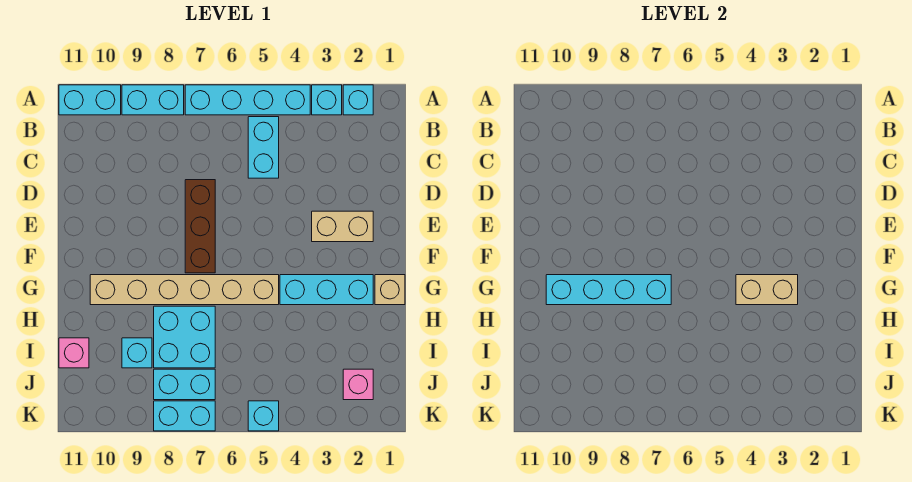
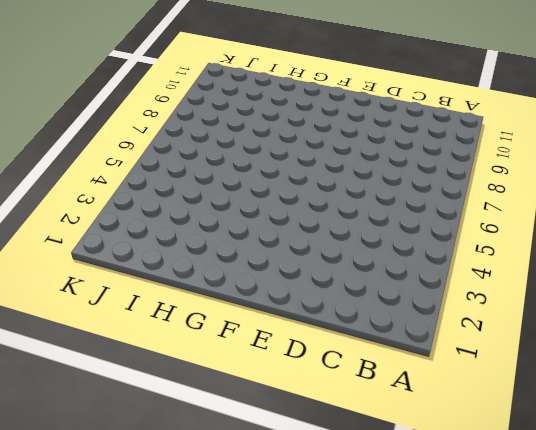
none -> cyan brick A2 level 1
none -> cyan brick A3 level 1
none -> cyan brick A4:A7 level 1

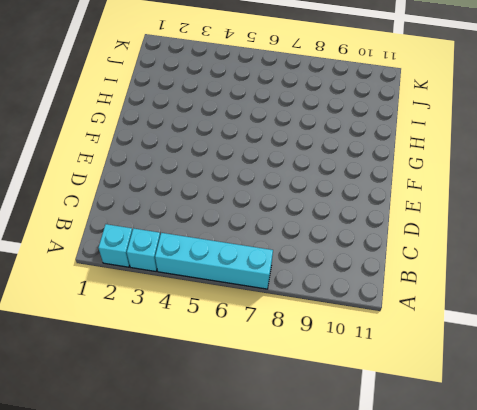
none -> cyan brick A8:A9 level 1
none -> cyan brick A10:A11 level 1
none -> cyan brick B5:C5 level 1

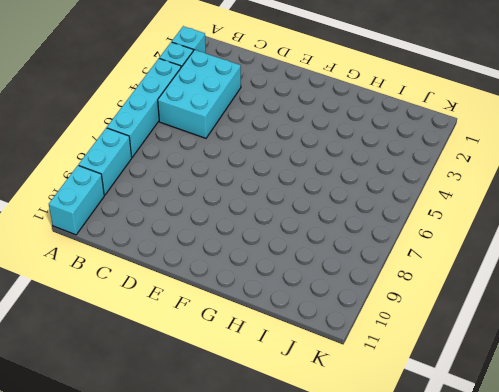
cyan brick B3:C5 level 1 -> cyan brick B5:C5 level 1
none -> brown brick D7:F7 level 1
none -> tan brick E2:E3 level 1
none -> tan brick G1 level 1

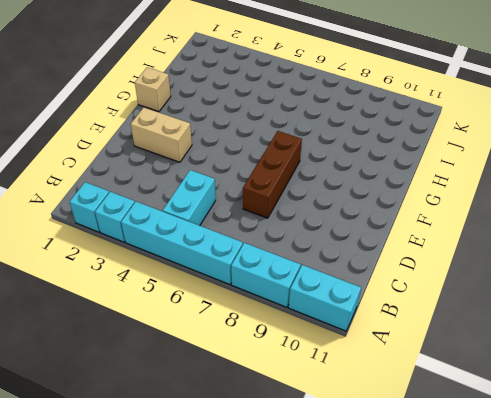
none -> cyan brick G2:G4 level 1
none -> tan brick G5:G10 level 1
none -> cyan brick H7:I8 level 1

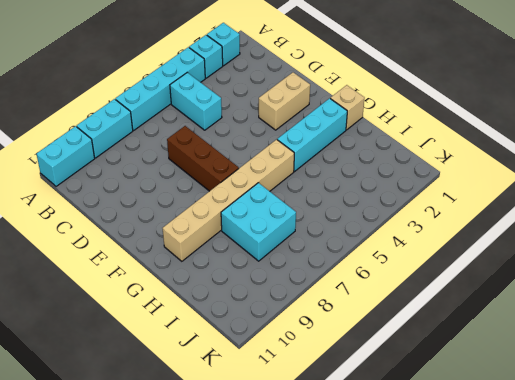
none -> cyan brick I9 level 1
none -> pink brick I11 level 1
none -> pink brick J2 level 1

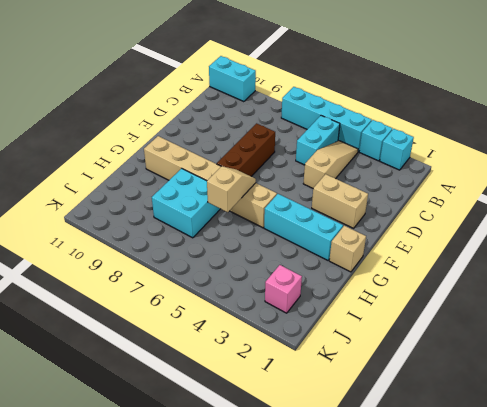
tan slope B4:D4 level 1 top D -> none
tan slope G6:H6 level 2 top H -> none
none -> cyan brick A8:A9 level 1
none -> cyan brick I9 level 1
none -> pink brick I11 level 1

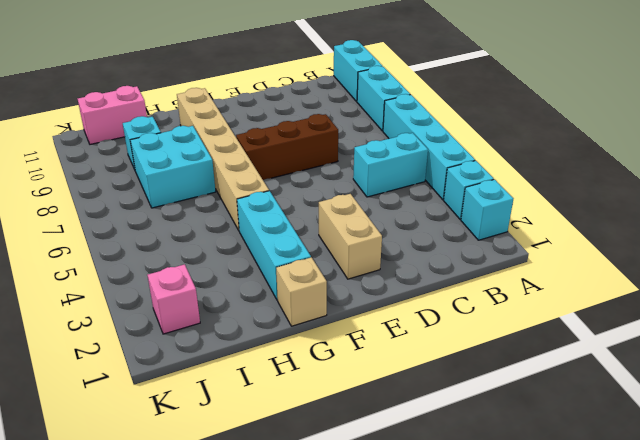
pink brick I11:J11 level 1 -> pink brick I11 level 1
none -> cyan brick J7:J8 level 1
none -> cyan brick K5 level 1
none -> cyan brick K7:K8 level 1

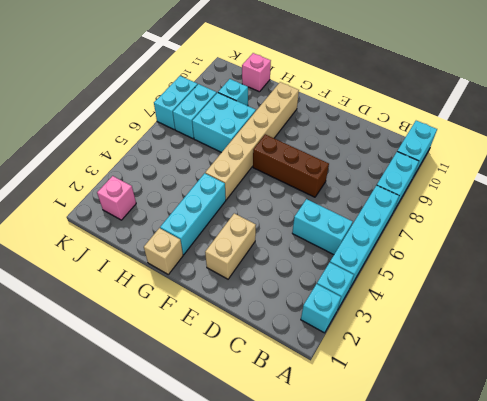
none -> cyan brick K5 level 1
none -> tan brick G3:G4 level 2
none -> cyan brick G7:G10 level 2

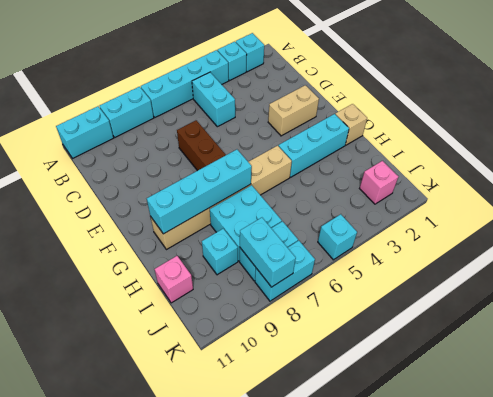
cyan brick J8:K8 level 2 -> none
none -> tan brick G3:G4 level 2

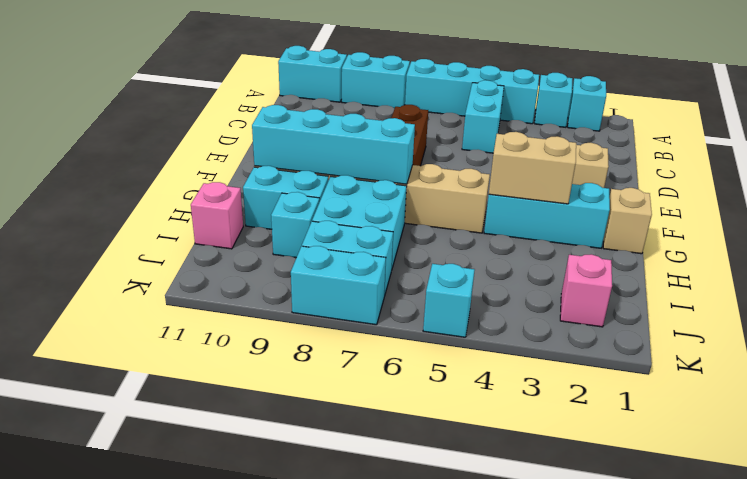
cyan brick H9:H10 level 1 -> none

